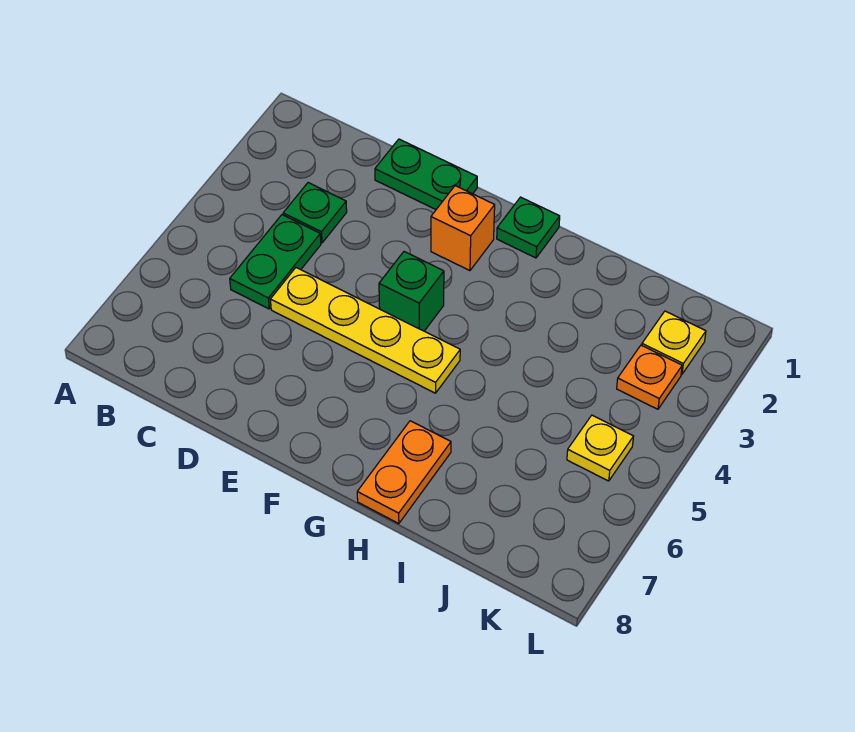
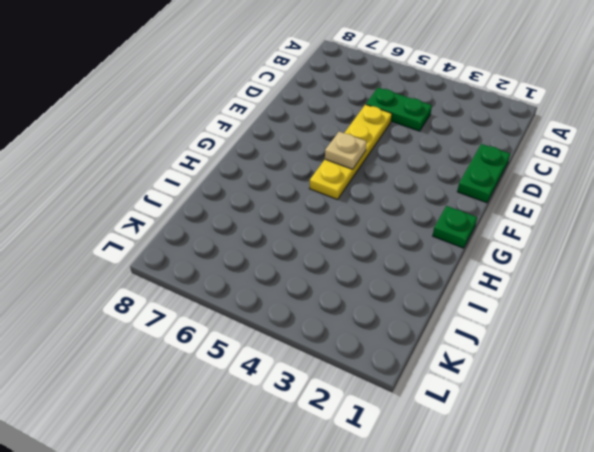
tan plate F5 level 2 -> none
none -> green plate C3 level 1
none -> orange brick F2 level 1

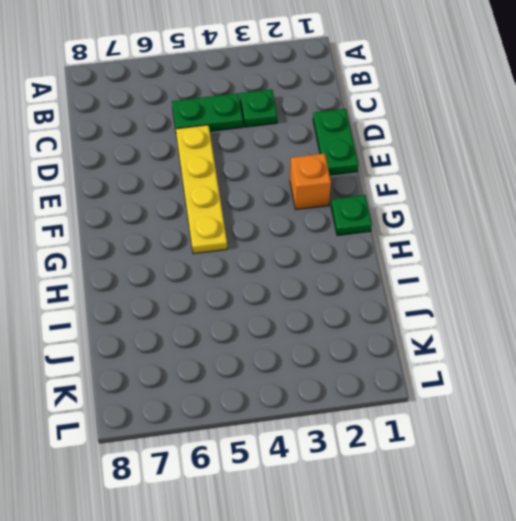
none -> green brick F4 level 1
none -> orange plate H7:H8 level 1

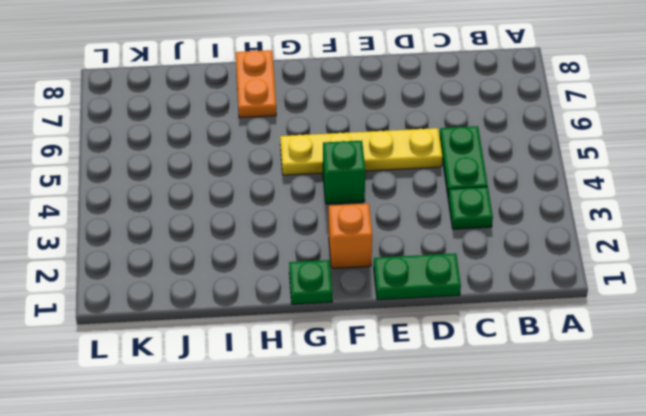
none -> yellow plate K2 level 1
none -> orange plate K3 level 1

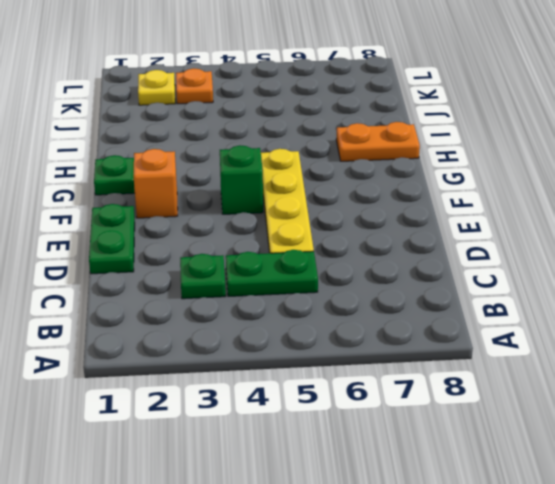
none -> yellow plate K5 level 1

